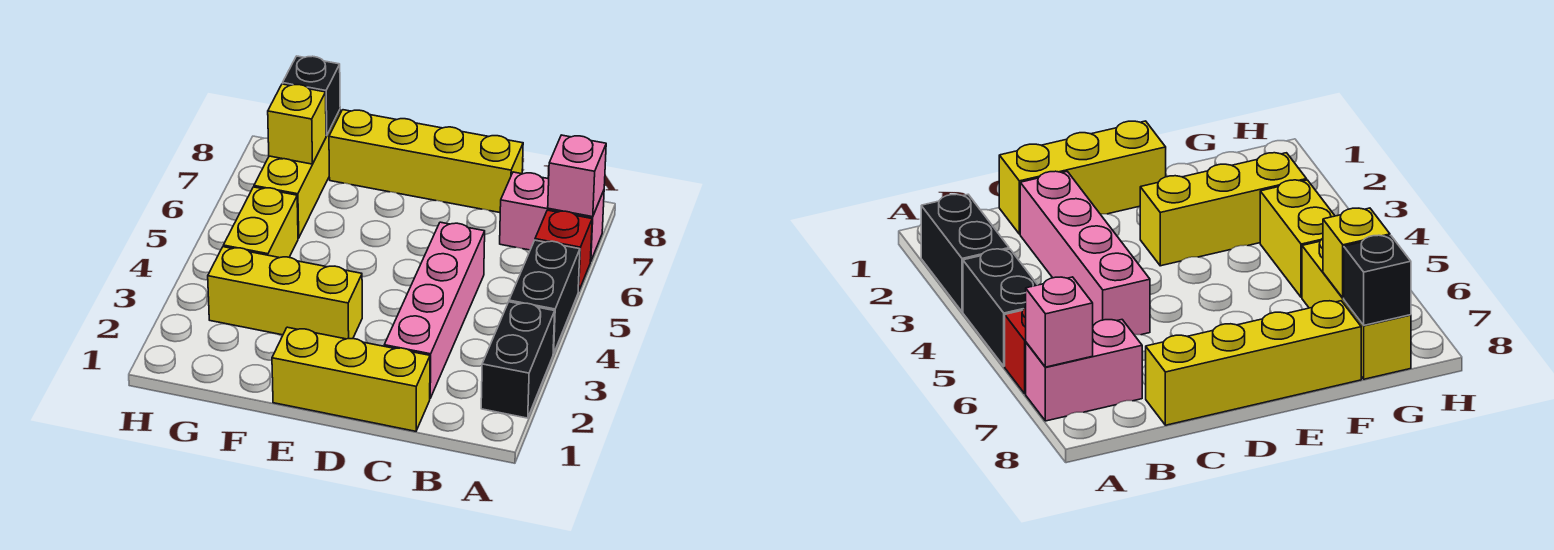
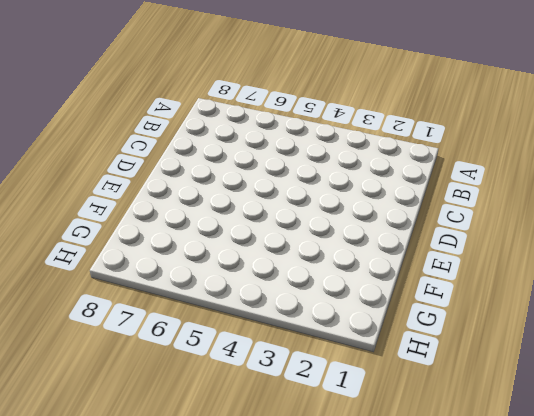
none -> black brick A2:A3 level 1
none -> black brick A4:A5 level 1
none -> red brick A6 level 1

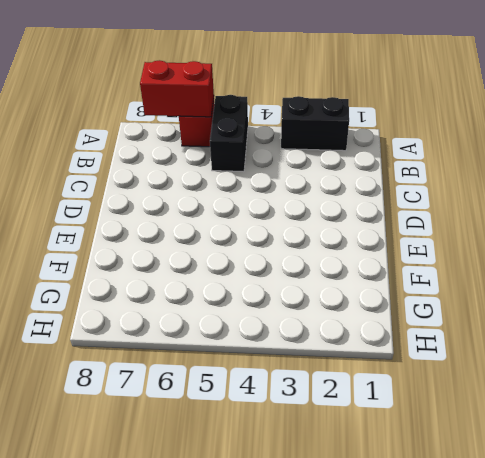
black brick A5:B5 level 1 -> black brick A4:A5 level 1
red brick A6:A7 level 2 -> pink brick A7 level 2
none -> pink brick A7:B7 level 1
none -> yellow brick C1:E1 level 1
none -> pink brick C2:C5 level 1

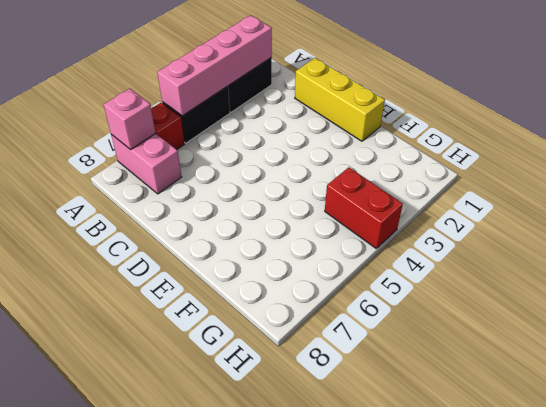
pink brick A2:A5 level 2 -> pink brick C2:C5 level 1
red brick G4:H4 level 1 -> yellow brick G4:G5 level 1
none -> yellow brick C8:F8 level 1
none -> yellow brick E3:G3 level 1
none -> yellow brick G6:G8 level 1

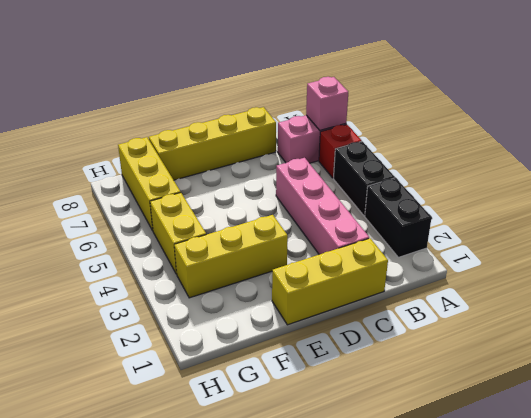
none -> yellow brick G7 level 2
none -> black brick G8 level 2

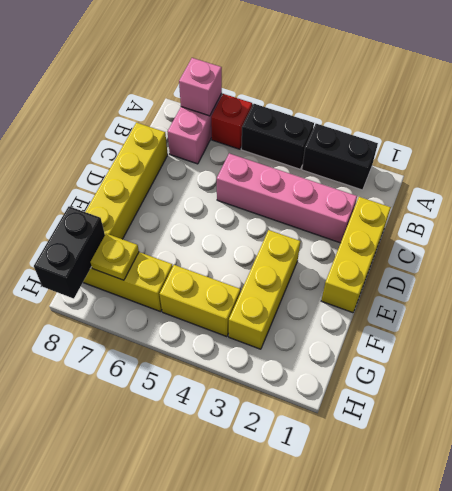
yellow plate G7 level 2 -> yellow brick G7 level 2
black brick G8:H8 level 2 -> black brick G8 level 2

